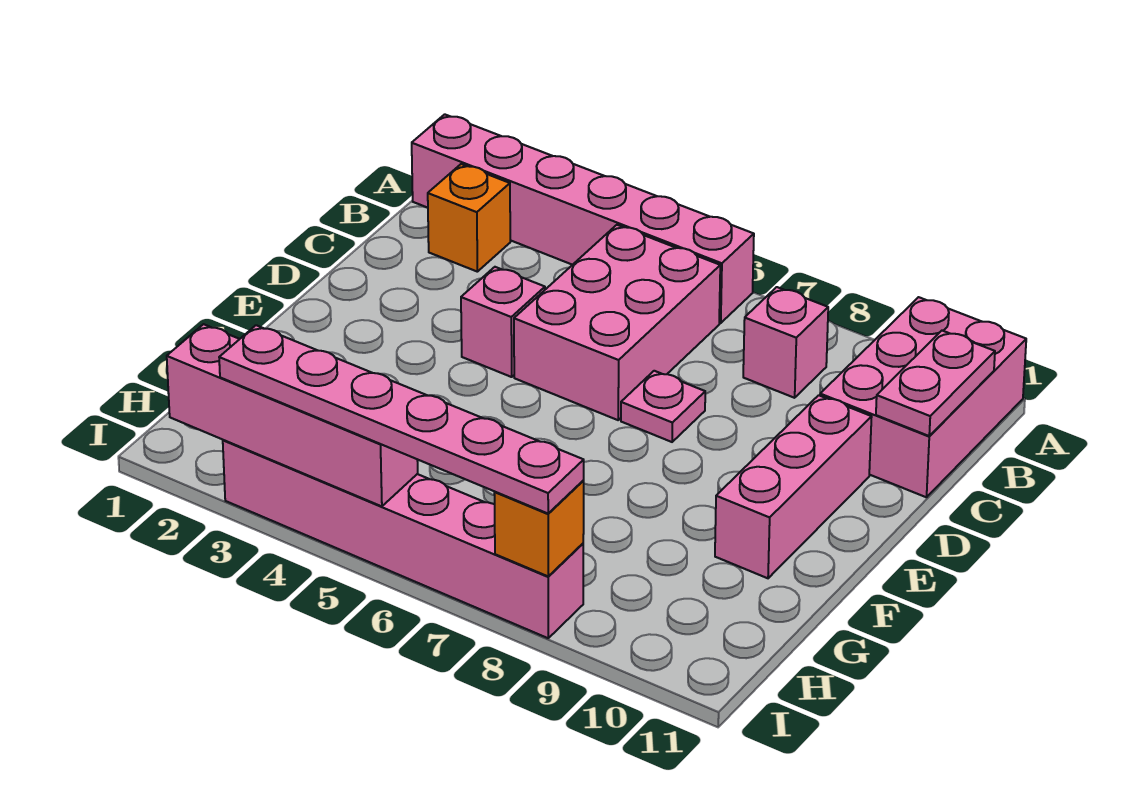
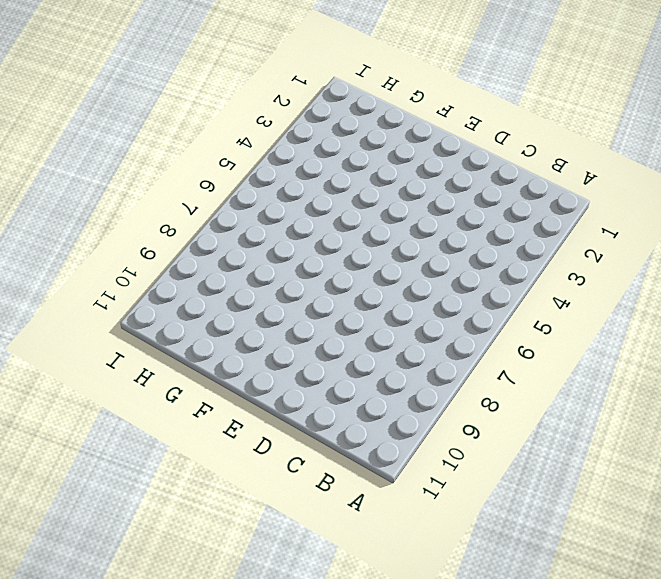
none -> pink brick A1:A6 level 1
none -> pink brick A10:C11 level 1
none -> orange brick B2 level 1

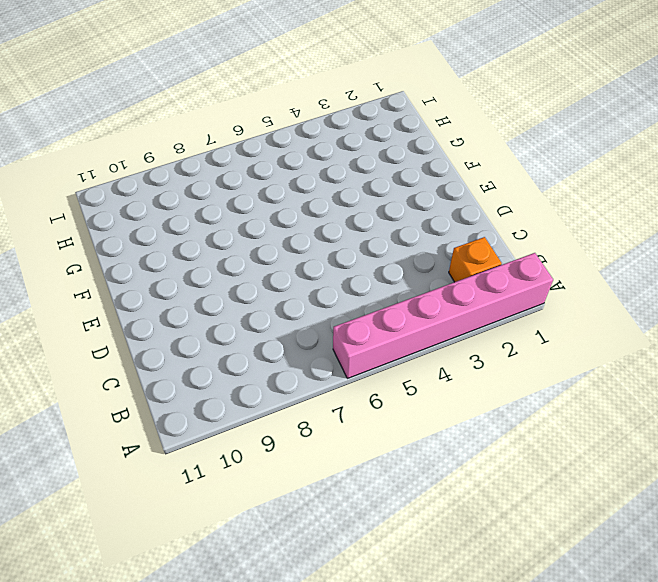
none -> pink brick A10:C11 level 1
none -> pink brick B5:D6 level 1
none -> pink brick B8 level 1

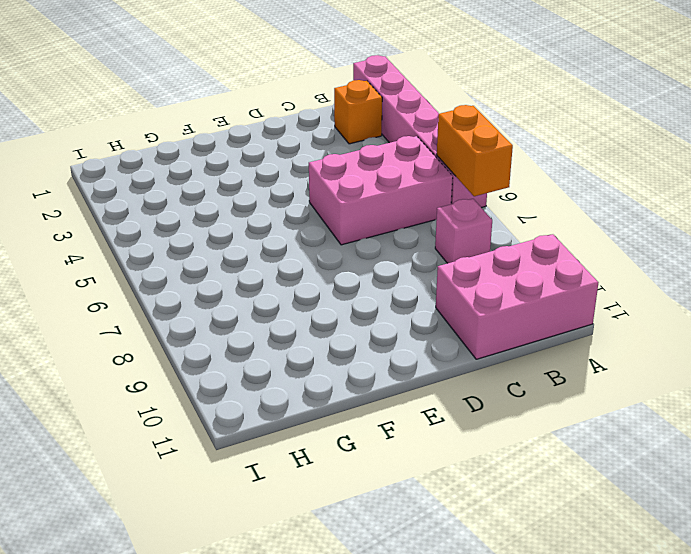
orange brick A6:A7 level 2 -> none
none -> pink brick D4 level 1
none -> pink plate D7 level 1
none -> pink brick D10:F10 level 1

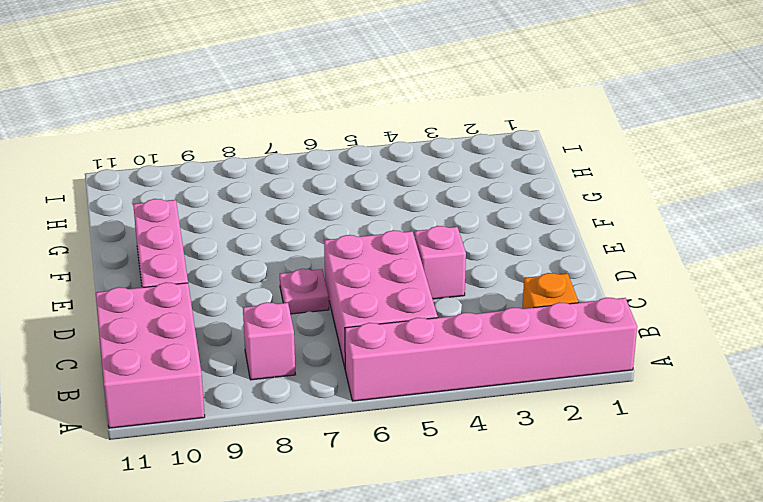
none -> pink brick I3:I8 level 1
none -> pink plate B11:C11 level 2
none -> pink brick I2:I5 level 2

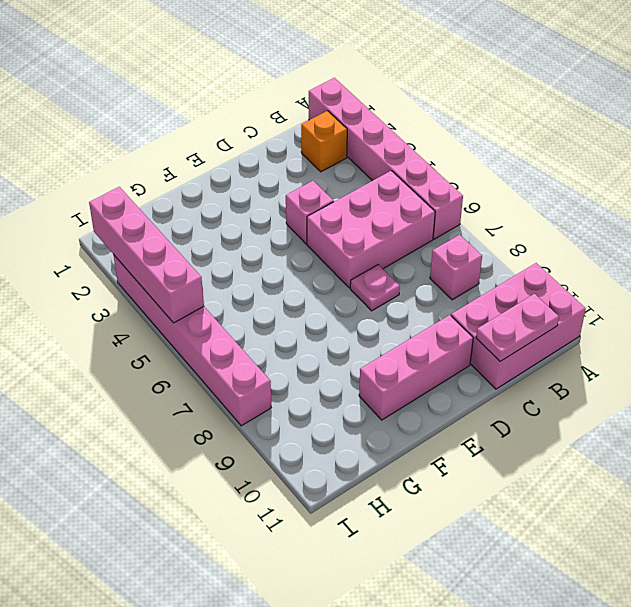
none -> orange brick I8 level 2
none -> pink plate I3:I8 level 3

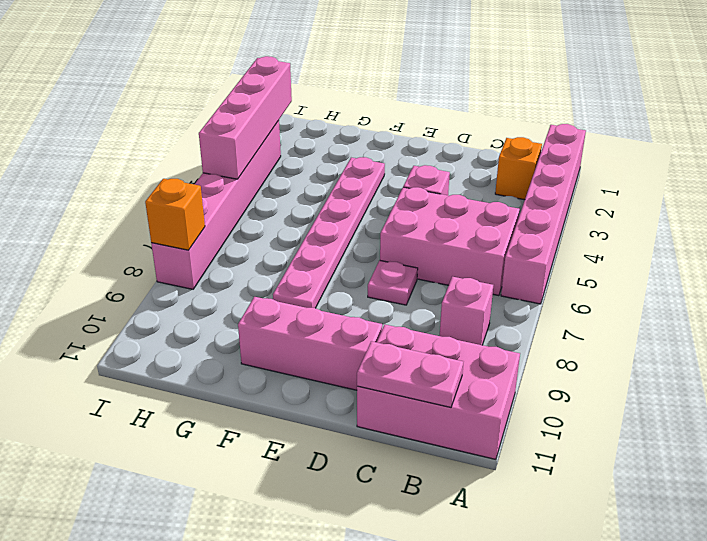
pink plate F3:F8 level 1 -> pink plate I3:I8 level 3

